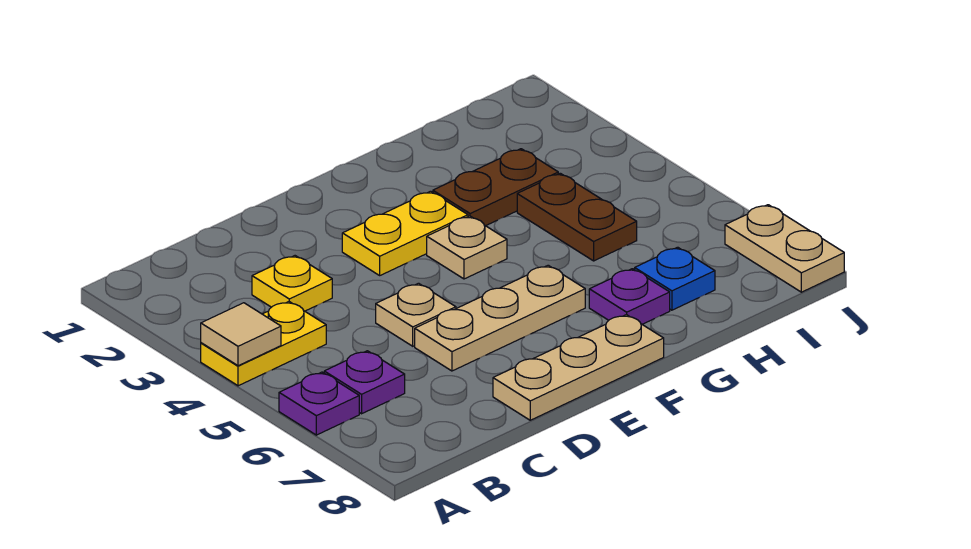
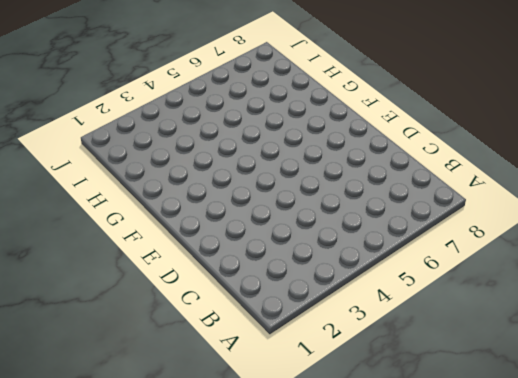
none -> yellow plate A4:B4 level 1
none -> purple plate A6 level 1
none -> purple plate B6 level 1

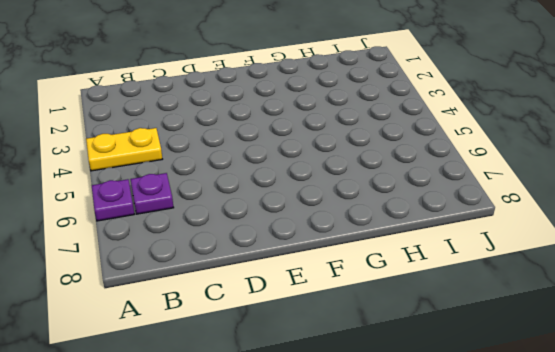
none -> yellow plate C3 level 1
none -> tan plate D5 level 1
none -> tan plate D6:F6 level 1

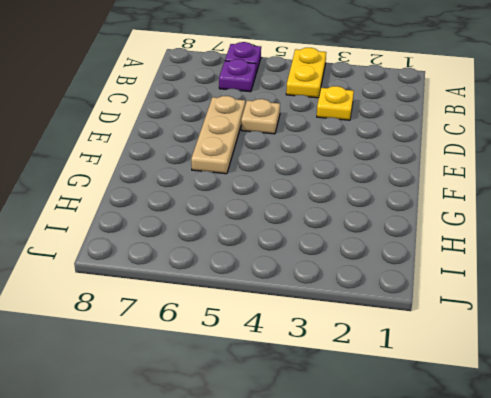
none -> tan plate D8:F8 level 1
none -> yellow plate E3:F3 level 1
none -> tan plate F4 level 1

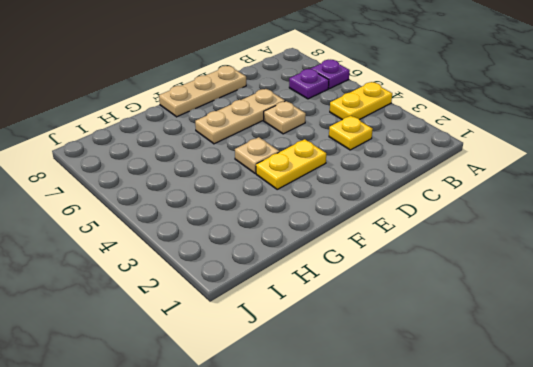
none -> brown plate G3:H3 level 1
none -> purple plate G7 level 1
none -> brown plate H4:H5 level 1

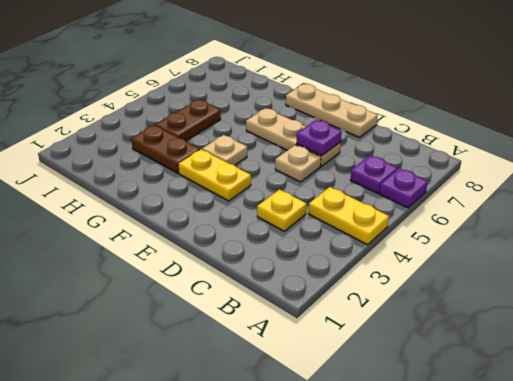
purple plate D6 level 2 -> purple plate G7 level 1
none -> blue plate H7 level 1
none -> tan plate J7:J8 level 1
none -> tan tile A4 level 2

